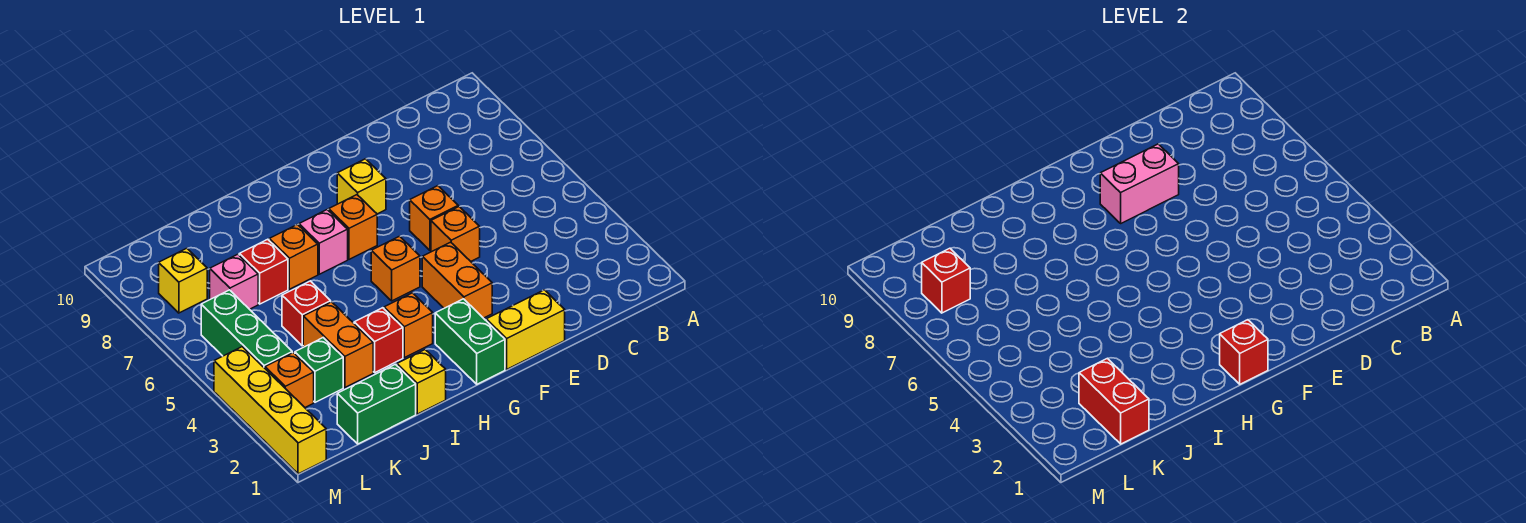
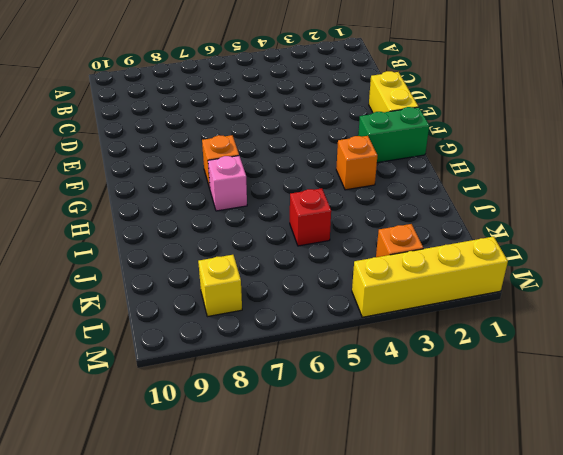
none -> orange brick E5 level 1
none -> orange brick E6 level 1
none -> orange brick F3:F4 level 1

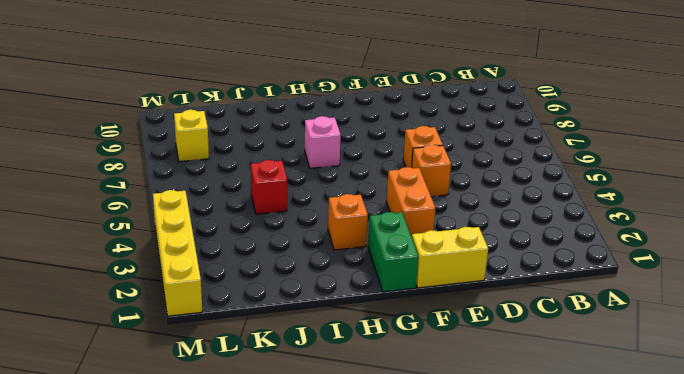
none -> yellow brick F8 level 1
none -> orange brick G5 level 1
none -> orange brick G7 level 1

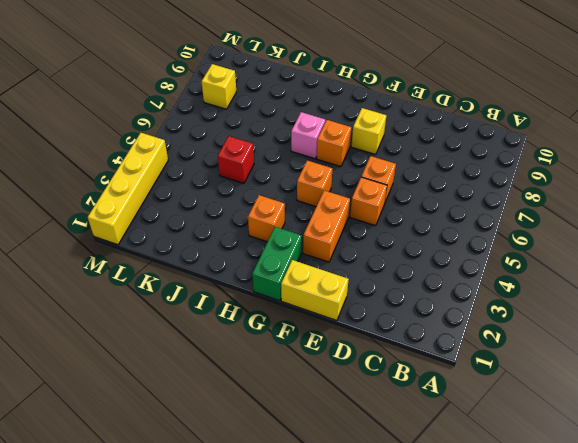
none -> yellow brick I1 level 1
none -> red brick I3 level 1
none -> orange brick I7 level 1

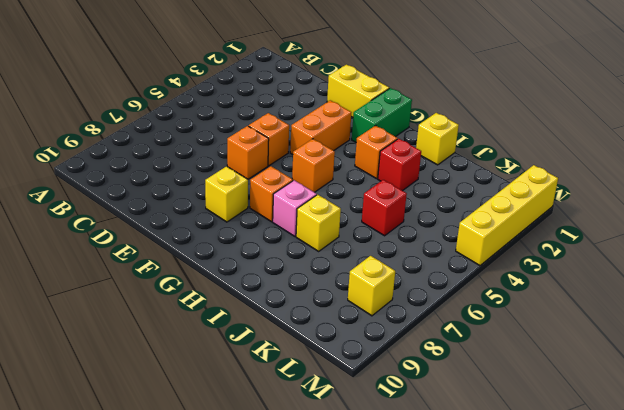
yellow brick I7 level 1 -> orange brick I7 level 1
none -> green brick J1:K1 level 1
none -> orange brick J3:J4 level 1
none -> red brick J7 level 1

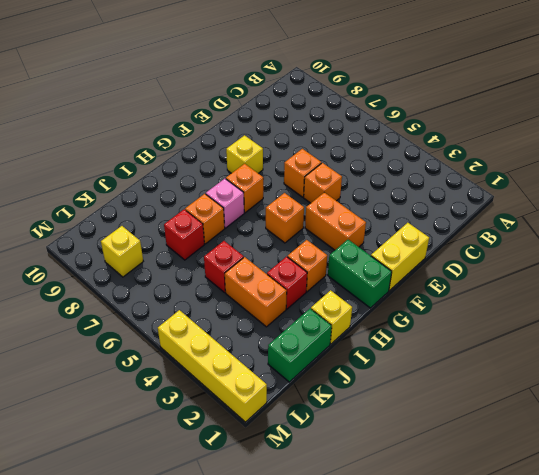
none -> green brick K3 level 1
none -> pink brick K7 level 1
none -> orange brick L3 level 1

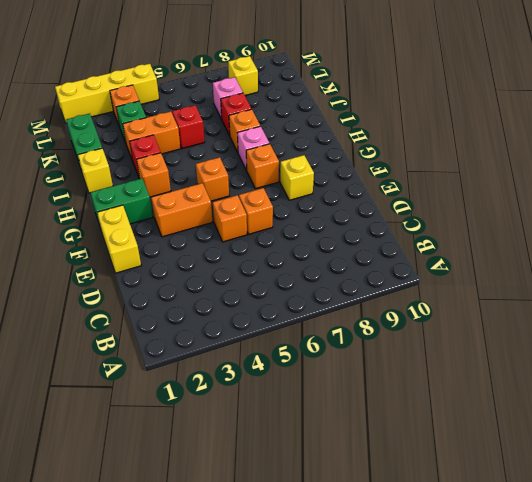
none -> green brick L4:L6 level 1
none -> pink brick E8:F8 level 2
none -> red brick G1 level 2

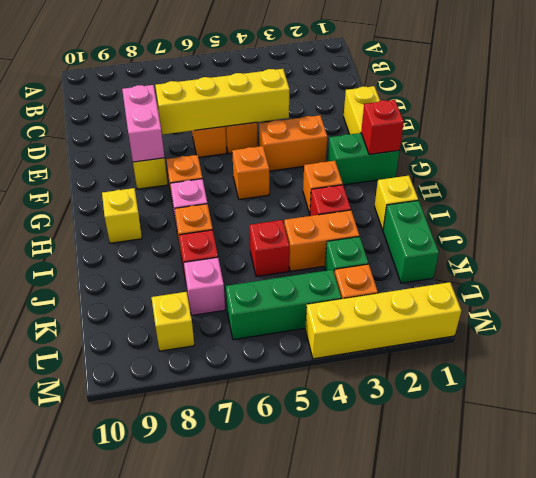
yellow brick E4:E7 level 2 -> none
yellow brick H9 level 1 -> none
none -> red brick K1:K2 level 2
none -> red brick L8 level 2

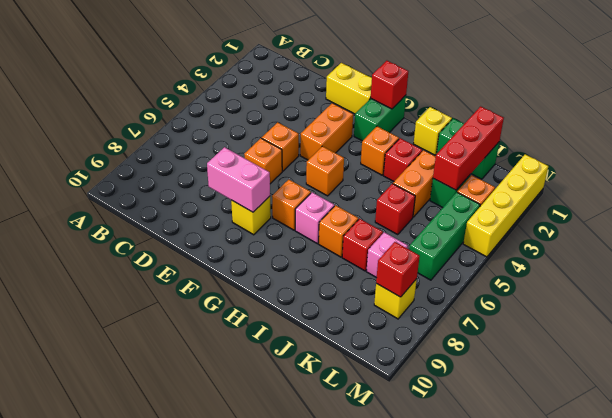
red brick K1:K3 level 2 -> red brick K1:K2 level 2

